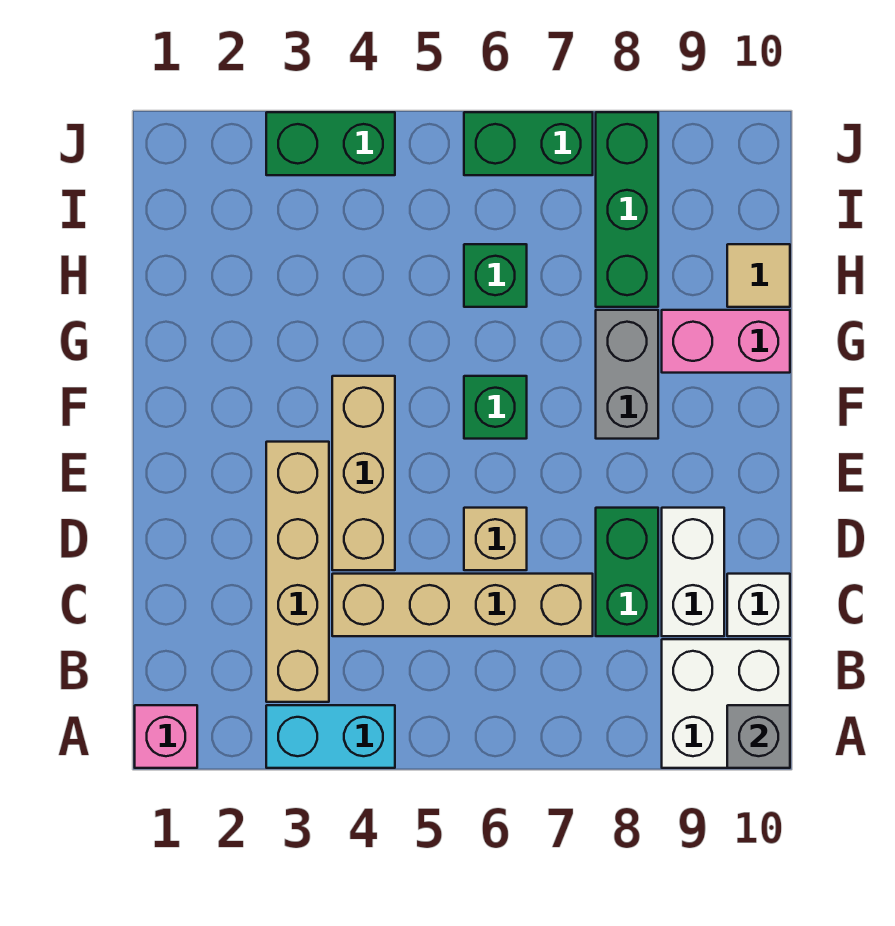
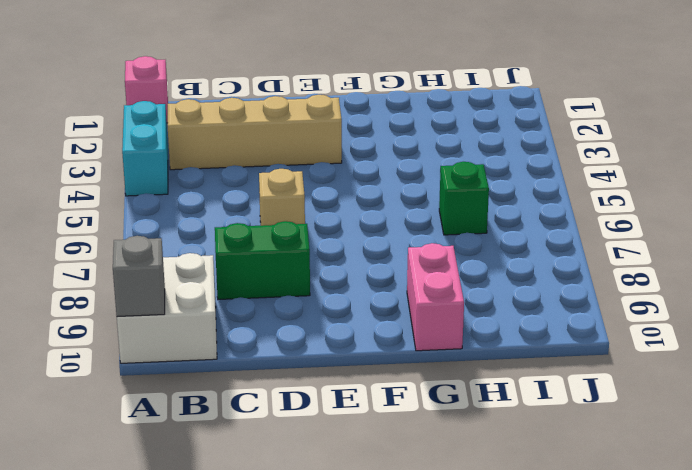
none -> tan brick C4:C7 level 1
none -> white brick C9:D9 level 1
none -> white brick C10 level 1

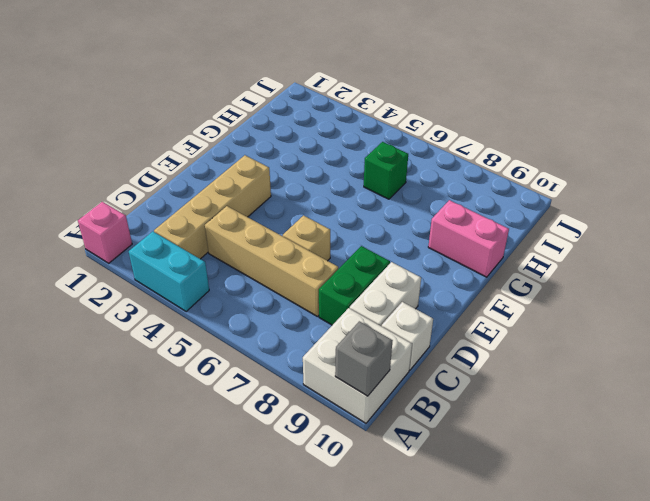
none -> tan brick D4:F4 level 1
none -> green brick F6 level 1
none -> grey brick F8:G8 level 1

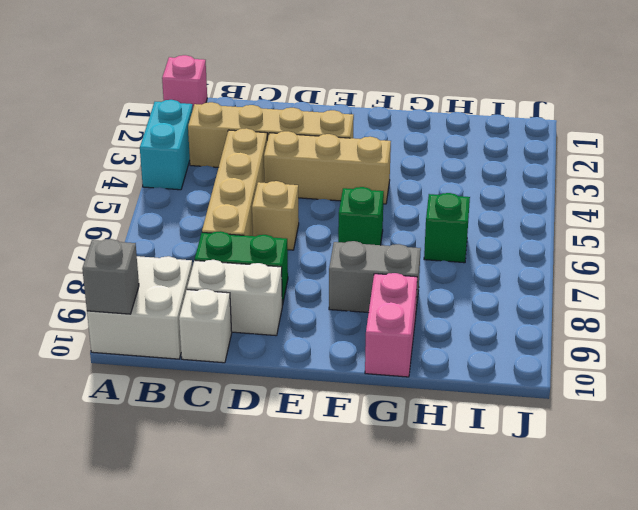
none -> green brick H8:J8 level 1
none -> tan tile H10 level 1
none -> green brick J3:J4 level 1

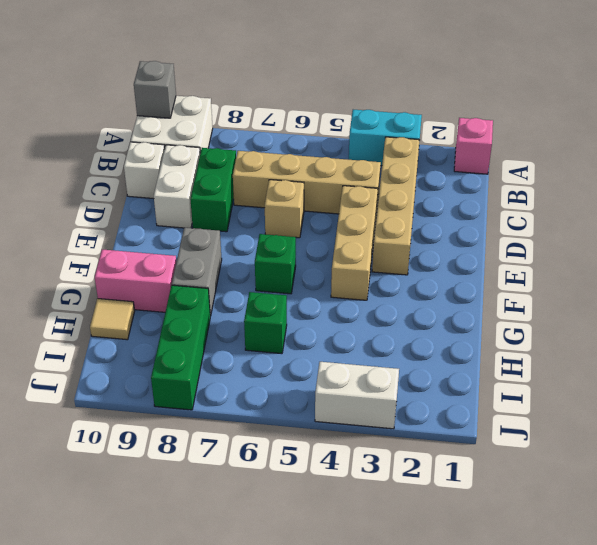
white brick J3:J4 level 1 -> green brick J3:J4 level 1
none -> green brick J6:J7 level 1

